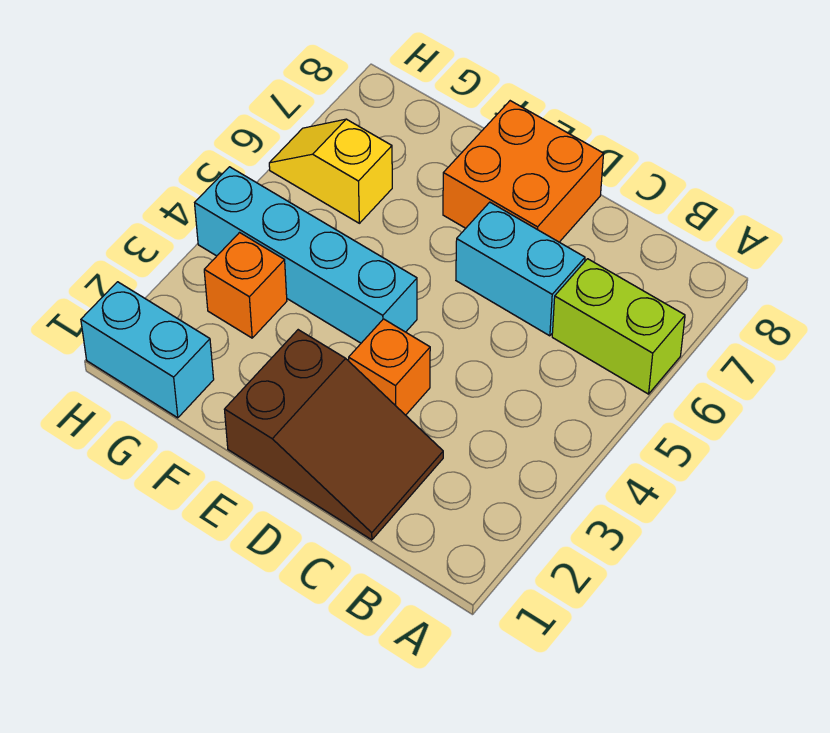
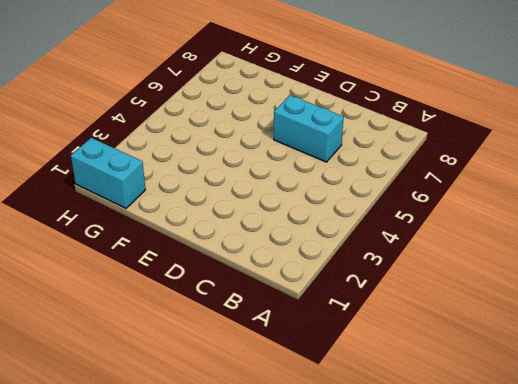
none -> lime brick A6:B6 level 1
none -> brown slope C1:E2 level 1 top E

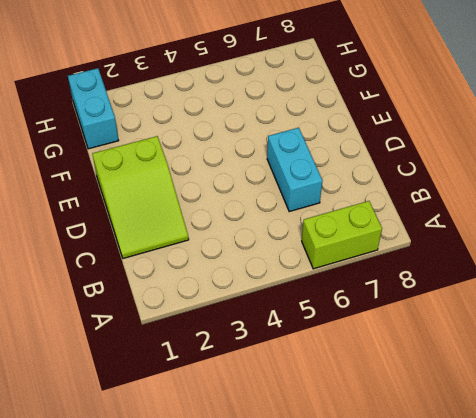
lime brick A6:A7 level 1 -> lime brick A6:B6 level 1
lime slope C1:E2 level 1 top E -> brown slope C1:E2 level 1 top E
none -> orange brick D3 level 1
none -> orange brick D7:E8 level 1

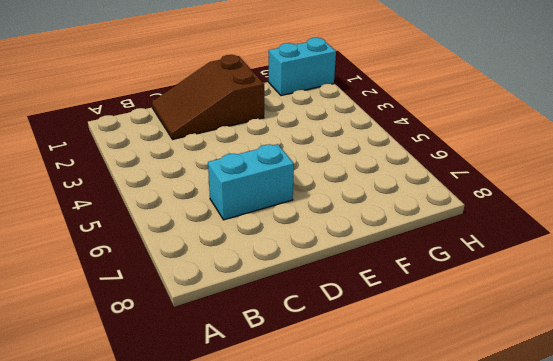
none -> lime brick A6:B6 level 1
none -> orange brick D3 level 1

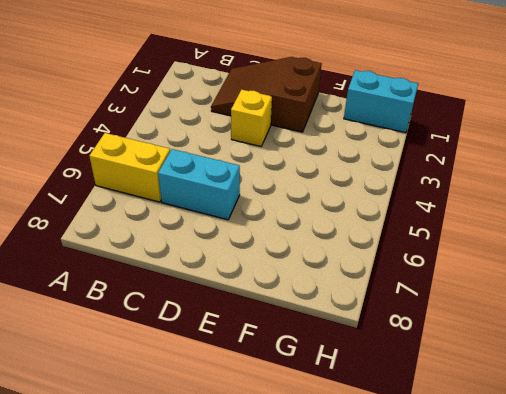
yellow brick A6:B6 level 1 -> lime brick A6:B6 level 1
yellow brick D3 level 1 -> orange brick D3 level 1
none -> orange brick D7:E8 level 1
none -> cyan brick E4:H4 level 1

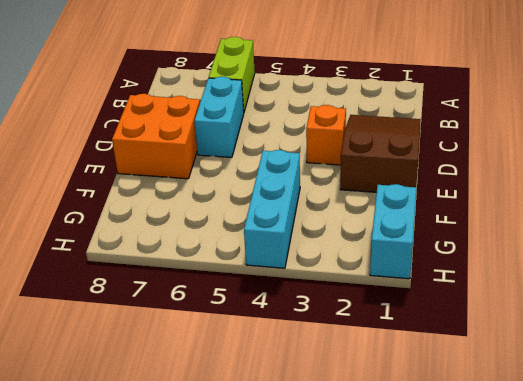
cyan brick F4:H4 level 1 -> cyan brick E4:H4 level 1
none -> orange brick G3 level 1
none -> yellow slope G6:H6 level 1 top G

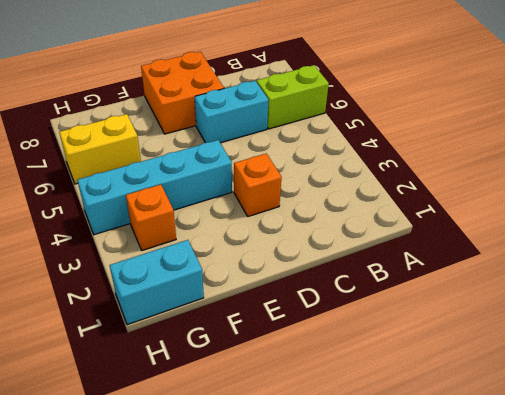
yellow brick G6:H6 level 1 -> yellow slope G6:H6 level 1 top G
none -> brown slope C1:E2 level 1 top E

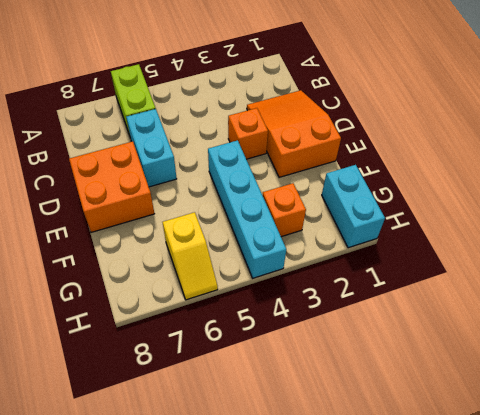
orange slope C1:E2 level 1 top E -> brown slope C1:E2 level 1 top E

